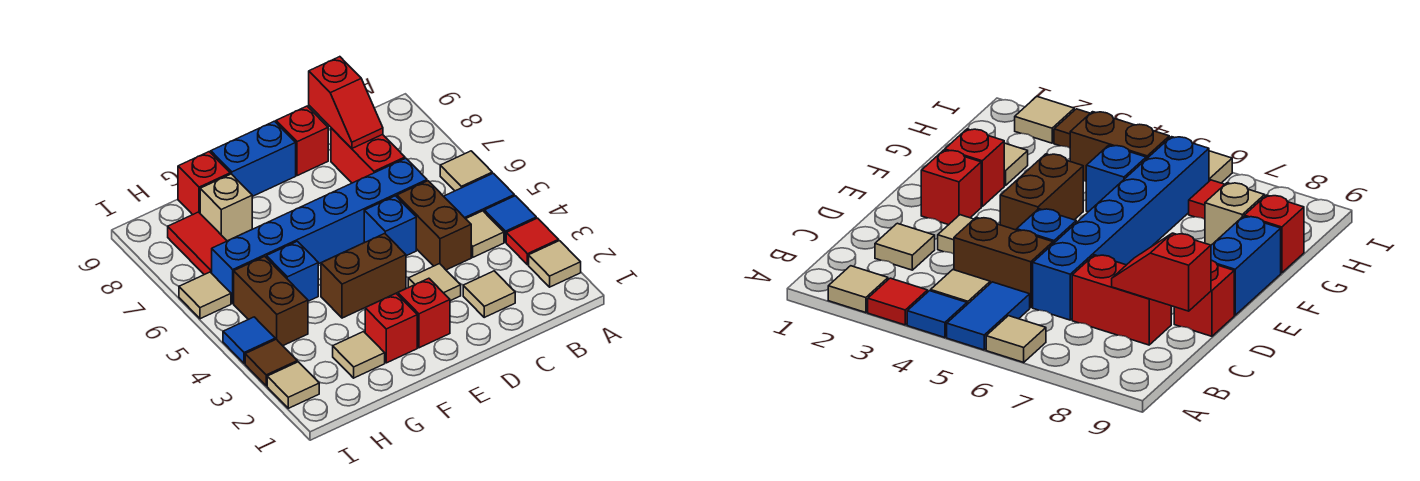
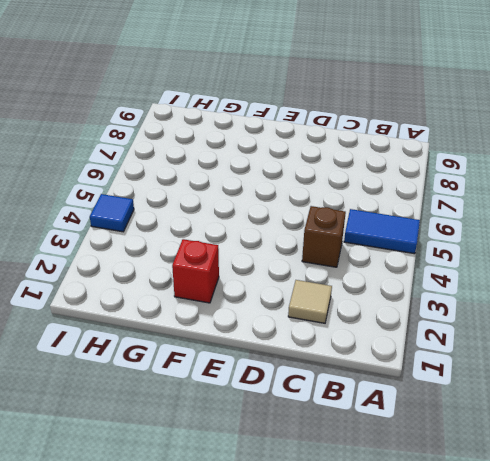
brown brick C4 level 1 -> brown brick C4:C5 level 1
none -> tan tile A2 level 1
none -> red tile A3 level 1
none -> blue tile A4 level 1

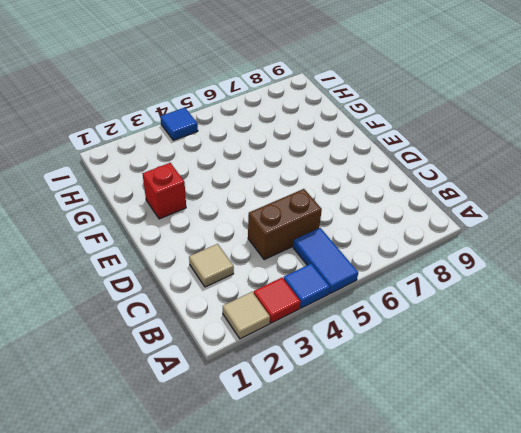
none -> tan tile A6 level 1
none -> tan tile B4 level 1
none -> blue brick C6:H6 level 1

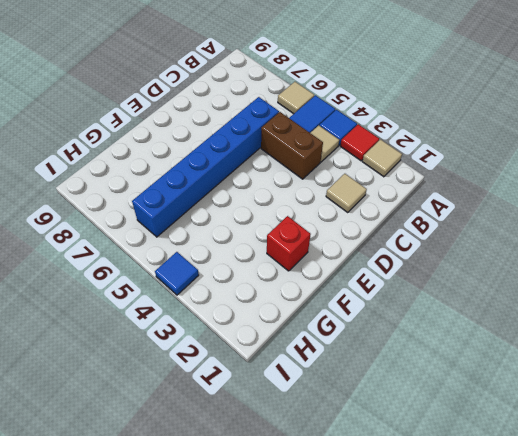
none -> red brick C7:C8 level 1
none -> tan tile D3 level 1
none -> blue brick D5 level 1

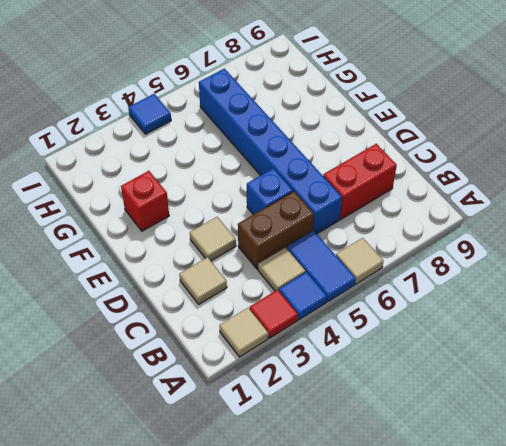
none -> red brick D9 level 1
none -> red brick E2 level 1
none -> brown brick E4:F4 level 1

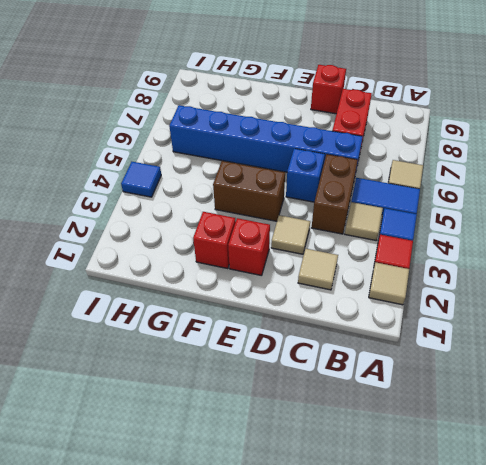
none -> blue brick E9:F9 level 1
none -> tan tile G2 level 1
none -> blue brick G5 level 1

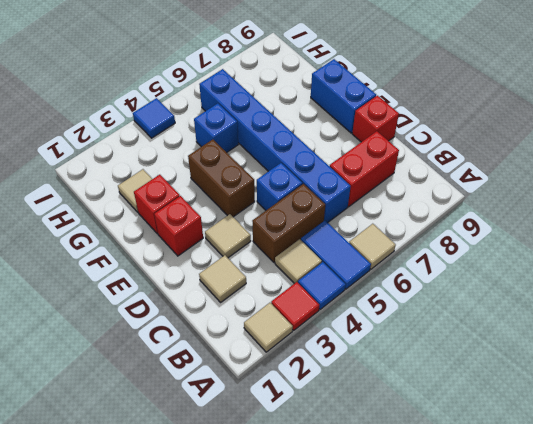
none -> tan brick G8 level 1
none -> red brick G9 level 1
none -> brown brick H4:H5 level 1

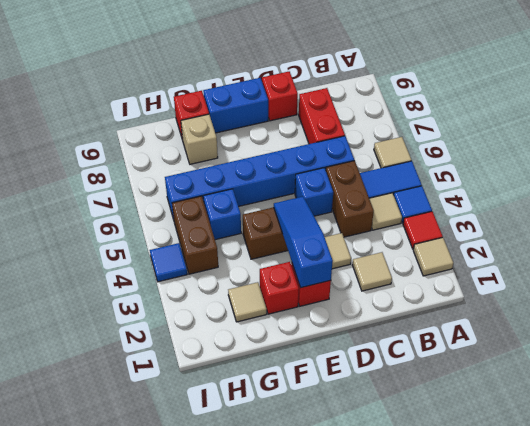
blue slope E2:E4 level 2 top 2 -> none
none -> red tile H7:H8 level 1
none -> tan tile I2 level 1
none -> brown tile I3 level 1

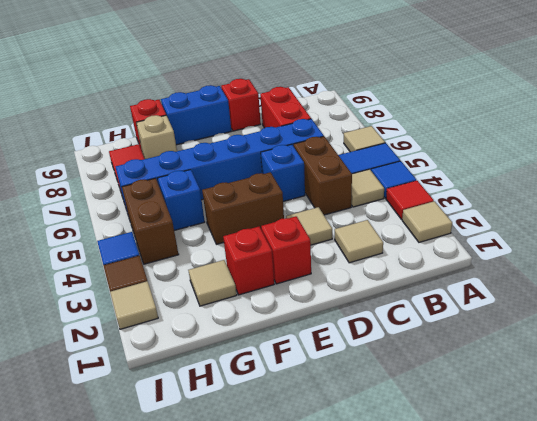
none -> tan tile I6 level 1
none -> red slope C8:C9 level 2 top 9

